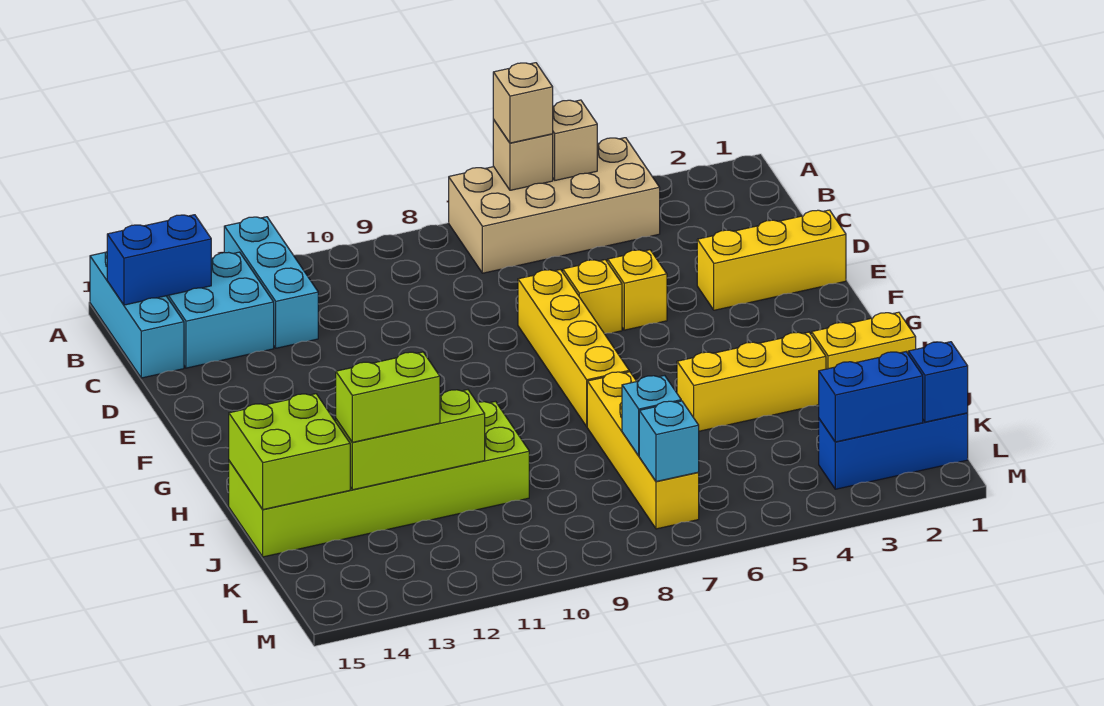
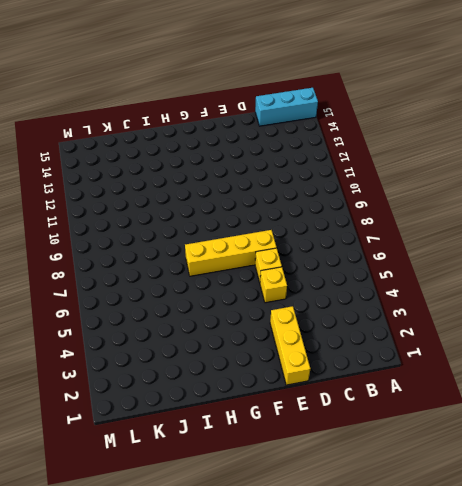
none -> tan brick A4:B7 level 1
none -> cyan brick A12:C12 level 1
none -> cyan brick B13:C14 level 1

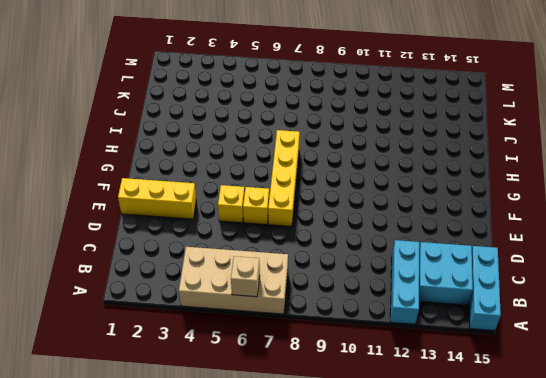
none -> yellow brick I1:I2 level 1
none -> yellow brick I3:I5 level 1
none -> yellow brick I7:L7 level 1

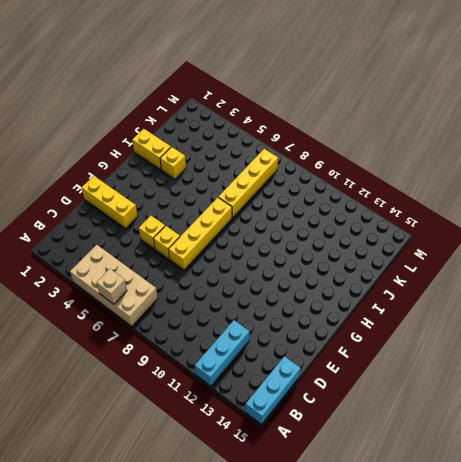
yellow brick I3 level 1 -> yellow brick I3:I5 level 1
none -> cyan brick B13:C14 level 1
none -> lime brick I10:J15 level 1
none -> blue brick L1:L3 level 1

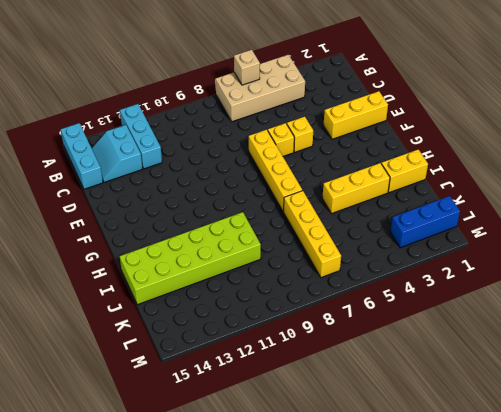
cyan slope B13:C14 level 1 top 13 -> cyan brick B13:C14 level 1
none -> tan brick A5 level 2
none -> blue brick B14:B15 level 2
none -> lime brick I14:J15 level 2

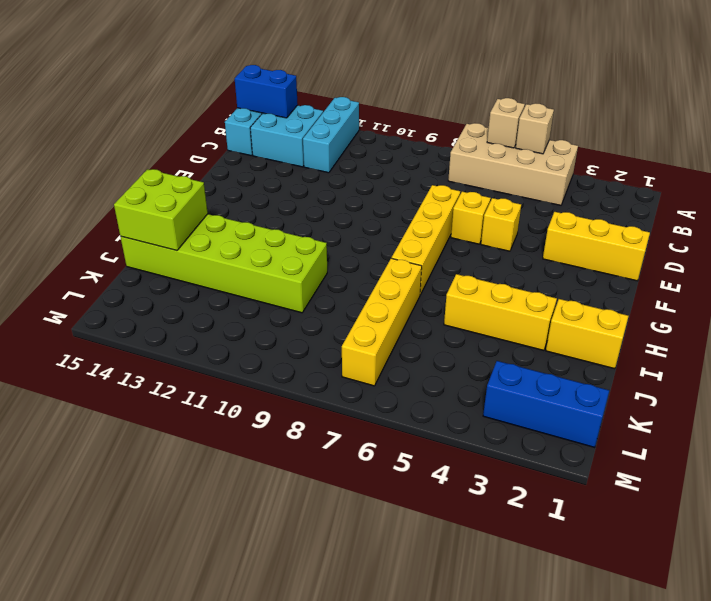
none -> lime brick J11:J13 level 2
none -> cyan brick K7 level 2
none -> blue brick L1 level 2

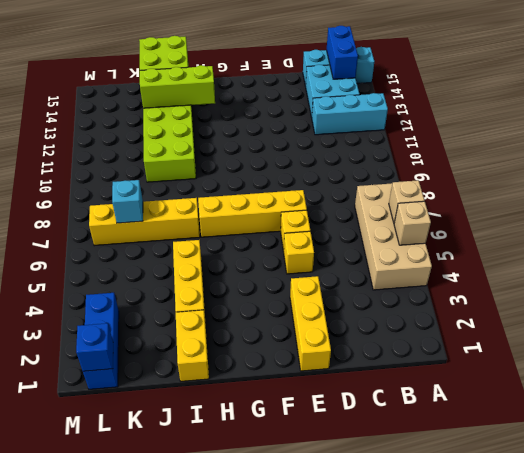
lime brick H13:J13 level 2 -> lime brick J11:J13 level 2
none -> blue brick L2:L3 level 2
none -> cyan brick L7 level 2
none -> tan brick A6 level 3

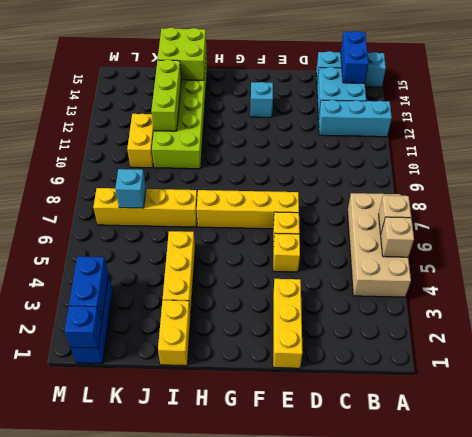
cyan brick F13 level 1 -> cyan brick L7 level 2
yellow brick K10:K11 level 1 -> none
none -> tan brick A6 level 3
none -> lime brick J12:J13 level 3

